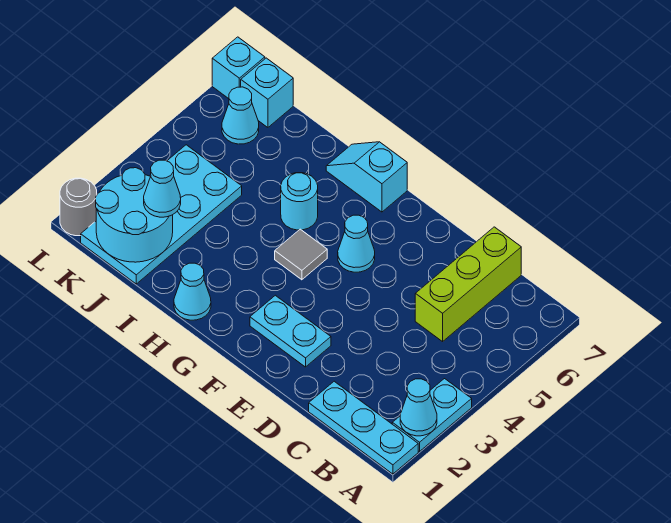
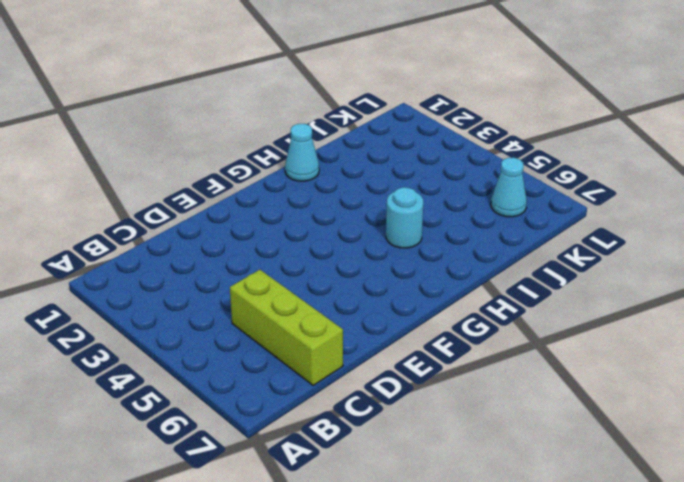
none -> cyan plate A1:C1 level 1
none -> cyan plate A2:A3 level 1
none -> cyan plate E2:F2 level 1

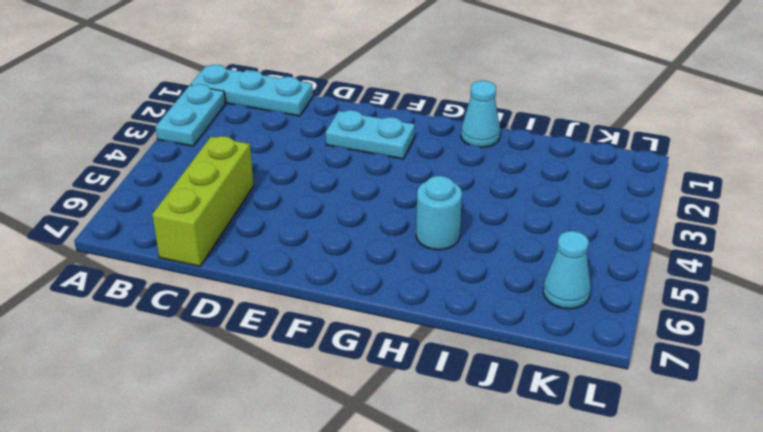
none -> cyan cone F5 level 1
none -> grey tile G4 level 1
none -> cyan slope G7:H7 level 1 top G

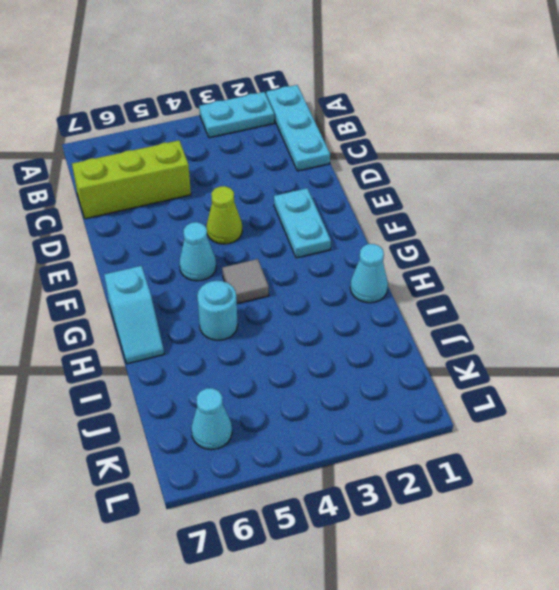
lime cone E4 level 1 -> none
none -> cyan plate J1:K4 level 1
none -> cyan brick K7 level 1
none -> grey round brick L1 level 1

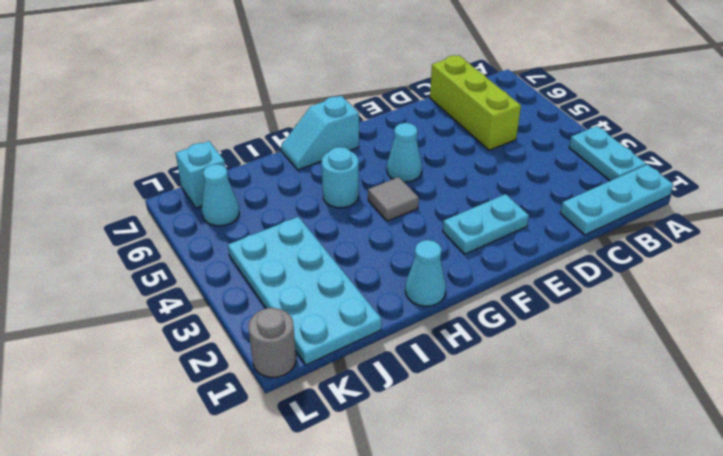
none -> cyan brick L7 level 1
none -> cyan cone A2 level 2
none -> cyan round brick J1:K2 level 2

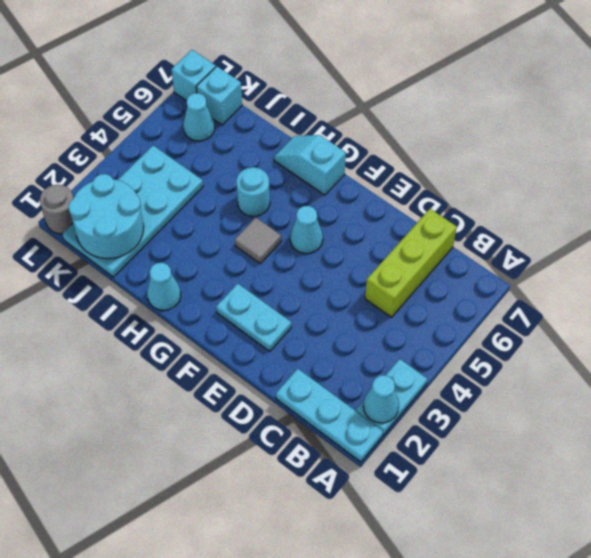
none -> cyan cone J2 level 3

